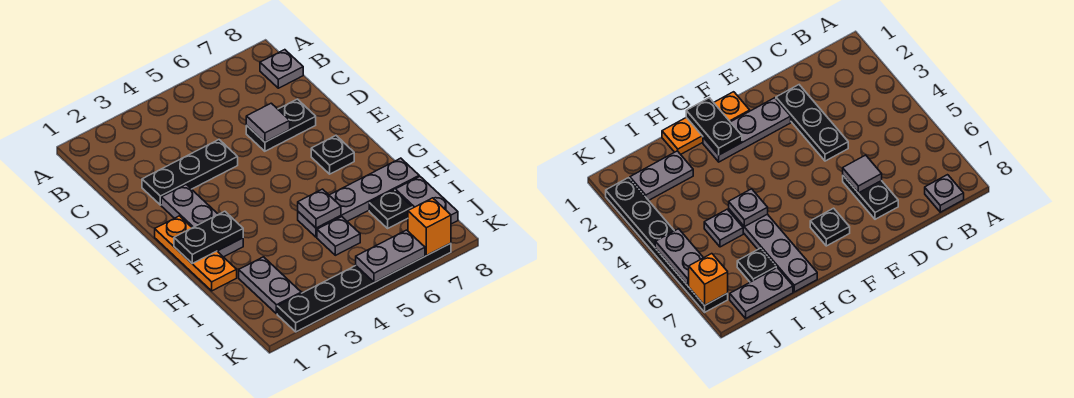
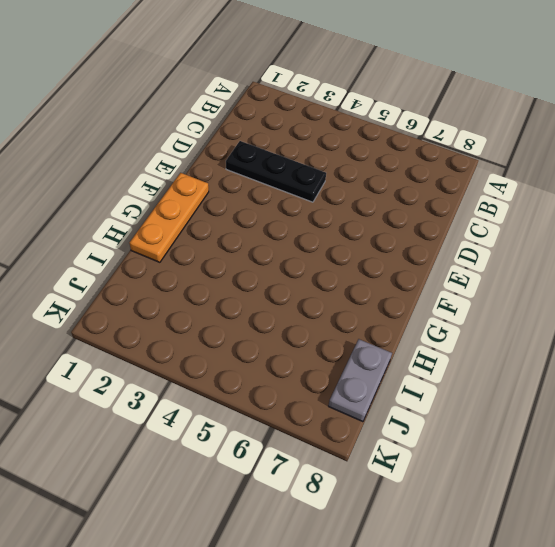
none -> grey plate B8 level 1
none -> black plate D6:D7 level 1
none -> grey plate E2:G2 level 1

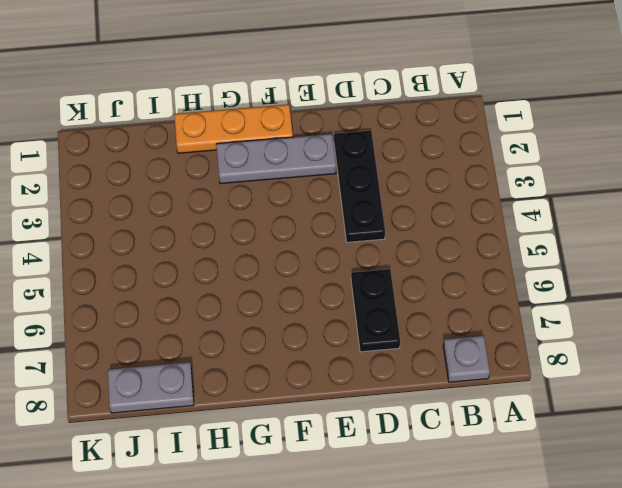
none -> black plate F7 level 1
none -> grey plate H5:H8 level 1
none -> grey plate I2:J2 level 1

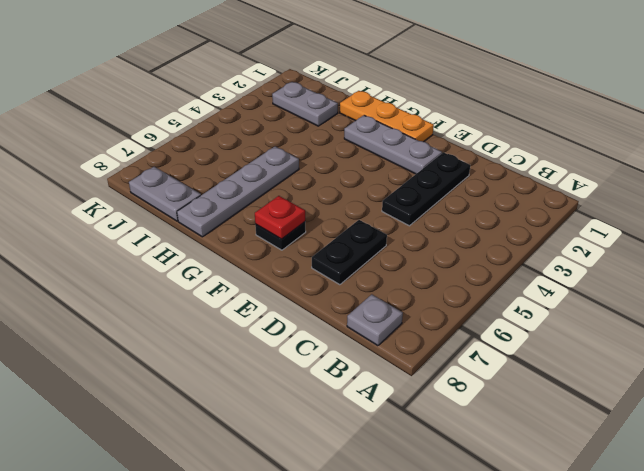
red plate F7 level 2 -> none
none -> grey plate I5 level 1
none -> black plate I7 level 1
none -> black plate K2:K7 level 1

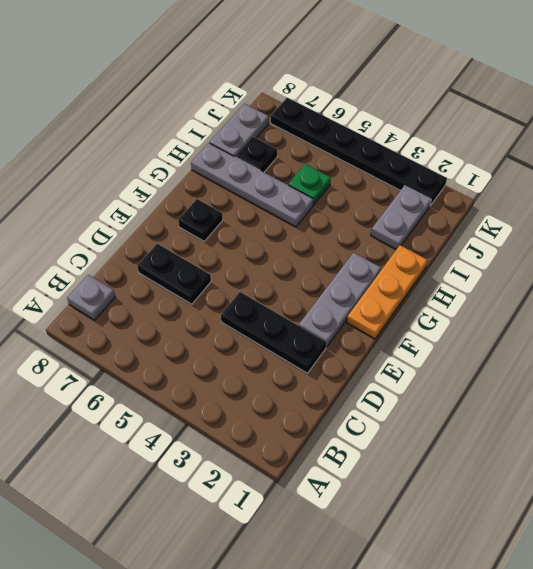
green plate I5 level 1 -> grey plate I5 level 1
none -> grey tile D6 level 2
none -> black plate G1:G2 level 2
none -> grey plate H5 level 2

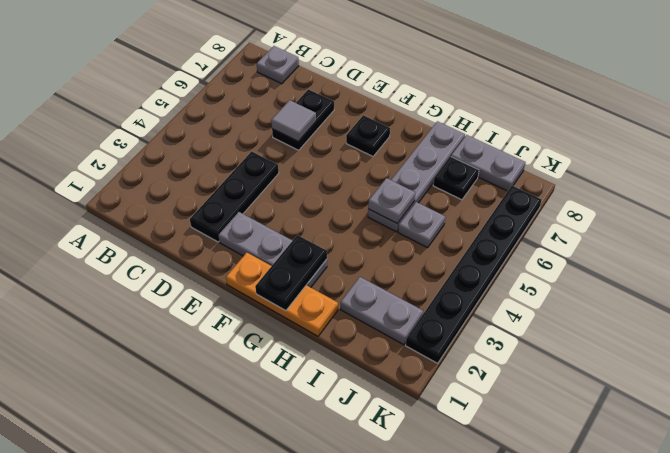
none -> grey plate K5:K6 level 2
none -> orange brick K7 level 2

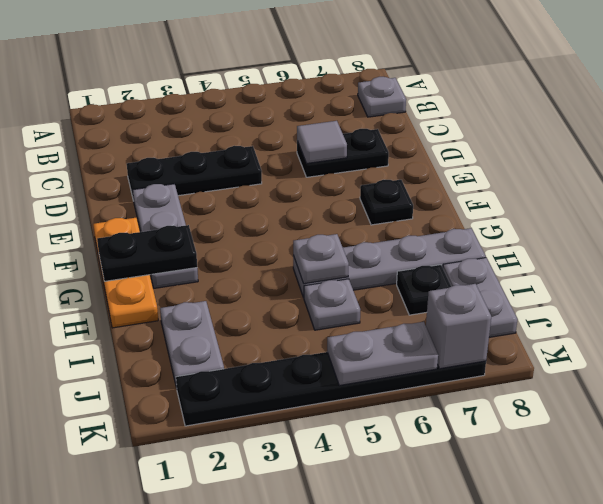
grey brick K7 level 2 -> orange brick K7 level 2

